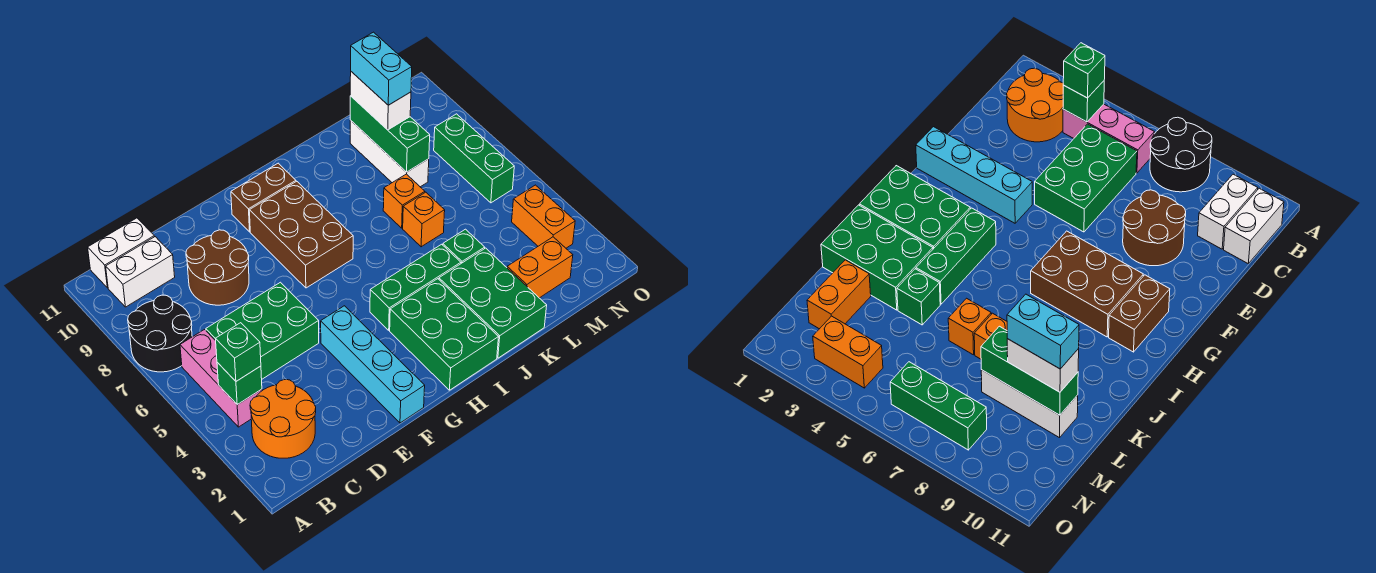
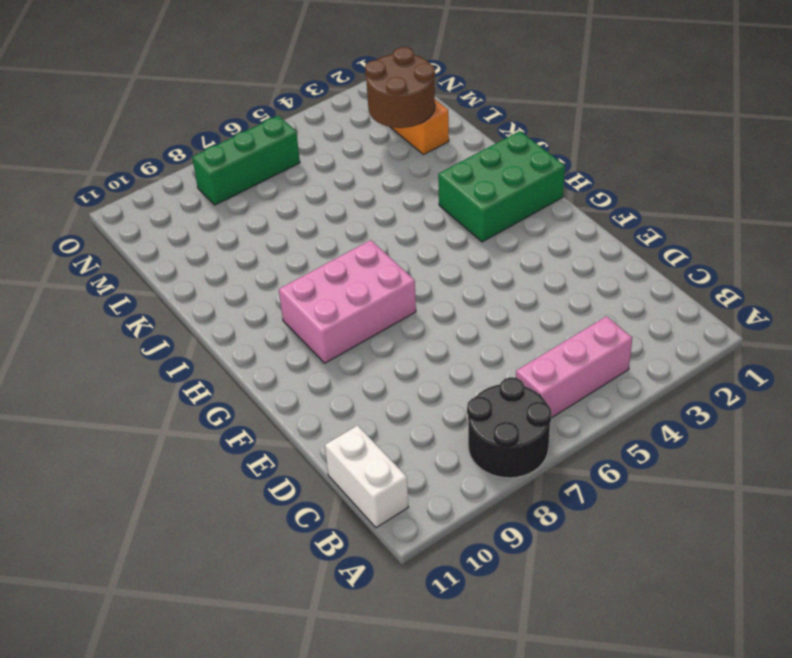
pink brick G7:H9 level 1 -> brown brick G7:H9 level 1
brown round brick L2:M3 level 2 -> brown round brick D8:E9 level 1
none -> orange round brick B2:C3 level 1
none -> white brick B10:C10 level 1
none -> green brick C5:E6 level 1

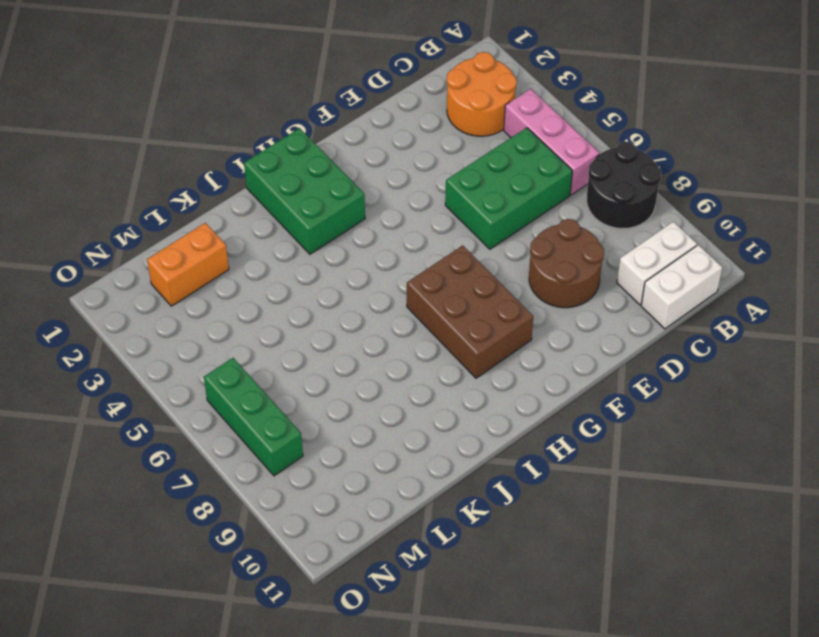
none -> cyan brick F1:F4 level 1
none -> brown brick G10:H10 level 1
none -> green brick H4:J4 level 1

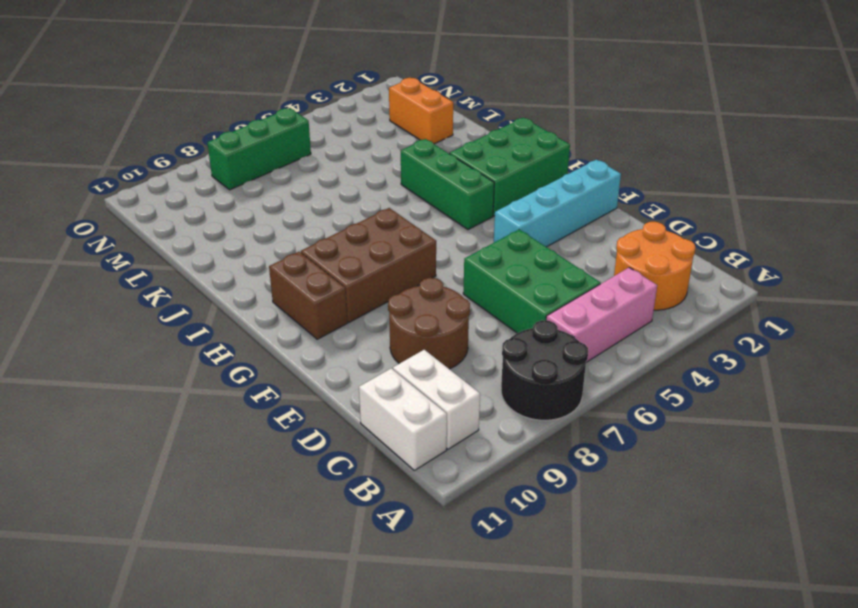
none -> green brick J1:K3 level 1
none -> green brick K4 level 1
none -> orange brick K6 level 1

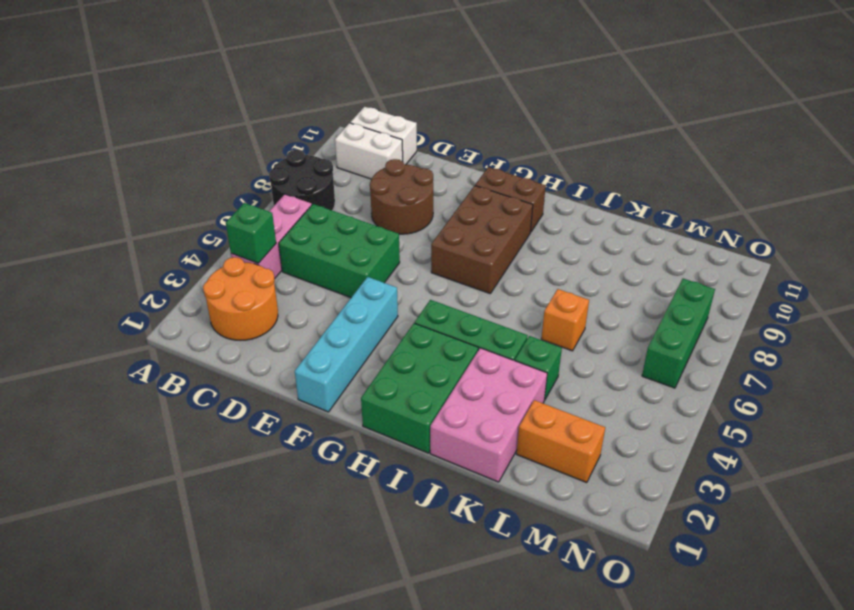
pink brick J1:K3 level 1 -> green brick J1:K3 level 1
none -> orange brick K7 level 1
none -> white brick L8:L10 level 1
none -> orange brick N3:N4 level 1

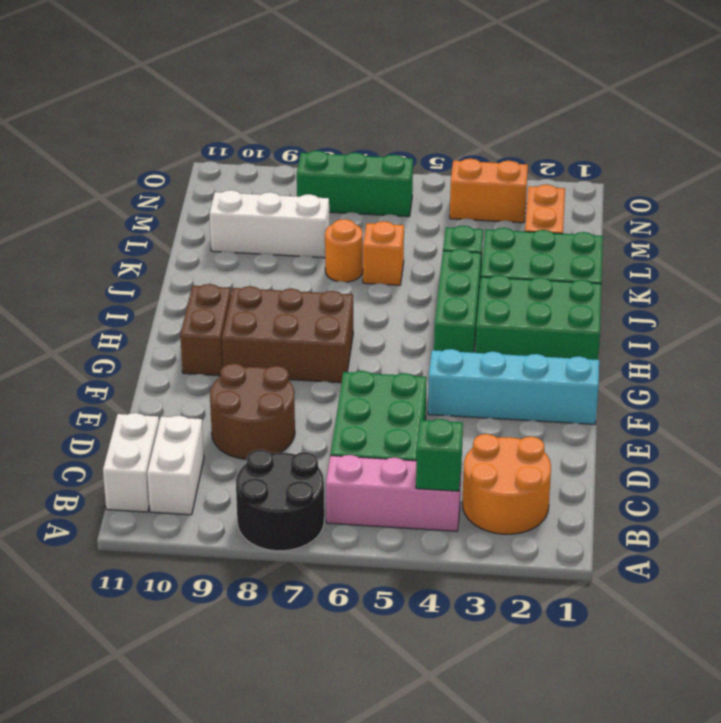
orange round brick K7 level 1 -> orange brick K7 level 1
none -> green brick L8:L10 level 2
none -> green brick B4 level 3
none -> white brick L9:L10 level 3

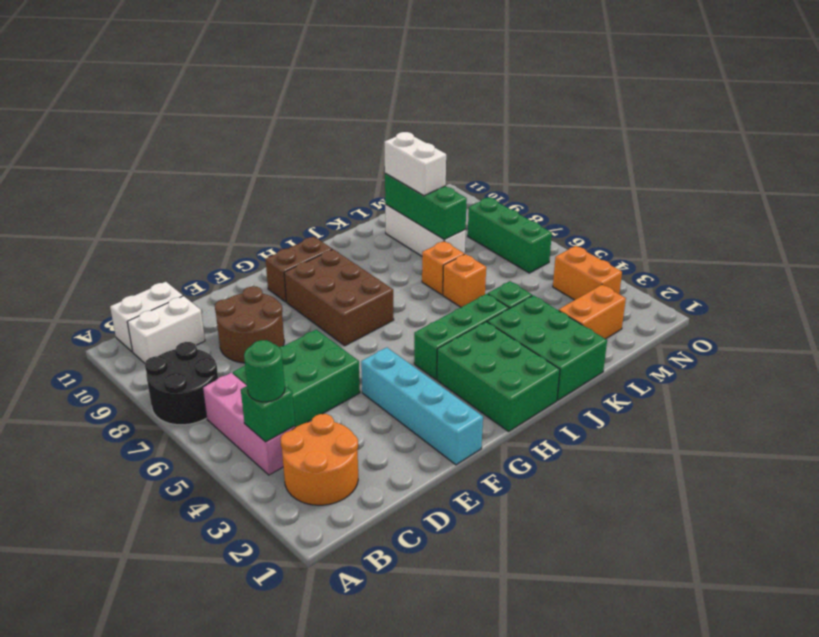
green round brick B4 level 3 -> green brick B4 level 3
none -> cyan brick L9:L10 level 4

